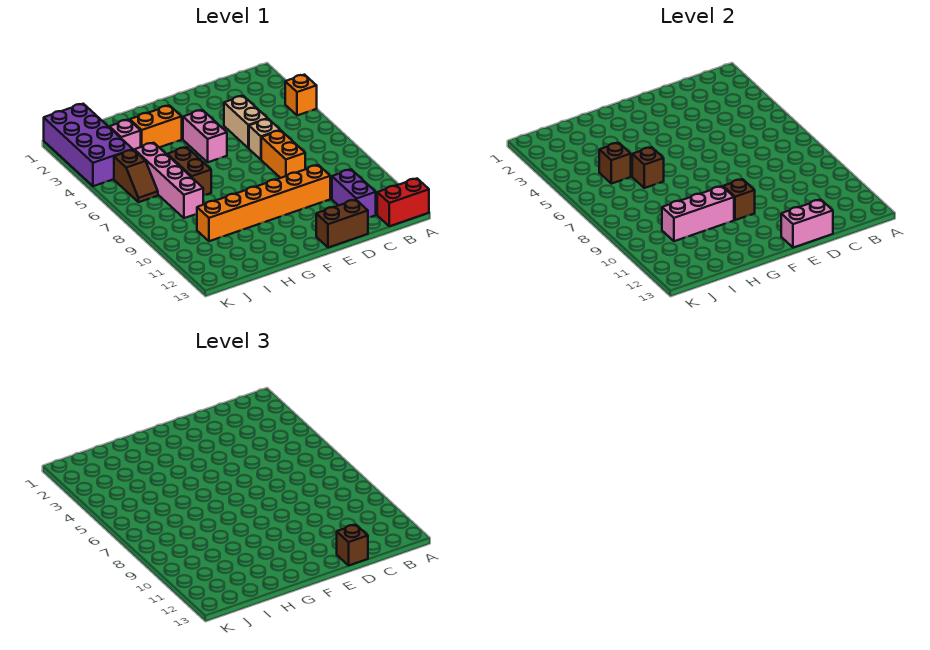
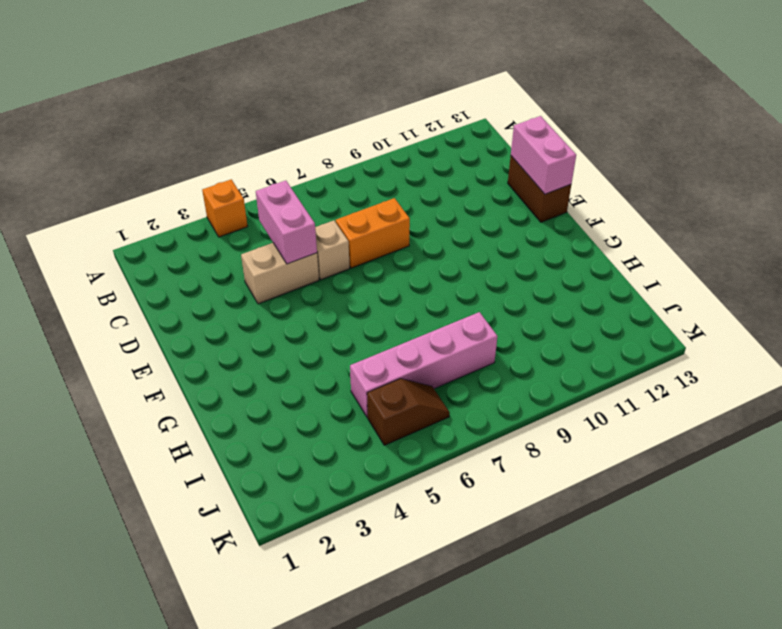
pink brick C5:D5 level 2 -> pink brick F4:F5 level 1
none -> red brick A13:B13 level 1
none -> purple brick C11:C12 level 1
none -> orange brick D10:I10 level 1

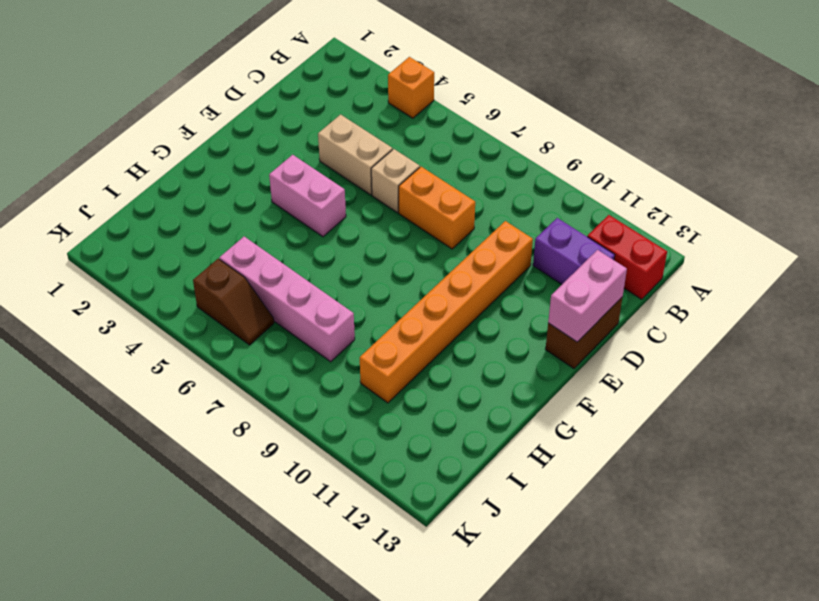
red brick B12:B13 level 1 -> red brick A13:B13 level 1
none -> orange brick G3:H3 level 1
none -> brown brick H6:H7 level 1
none -> pink brick I3 level 1

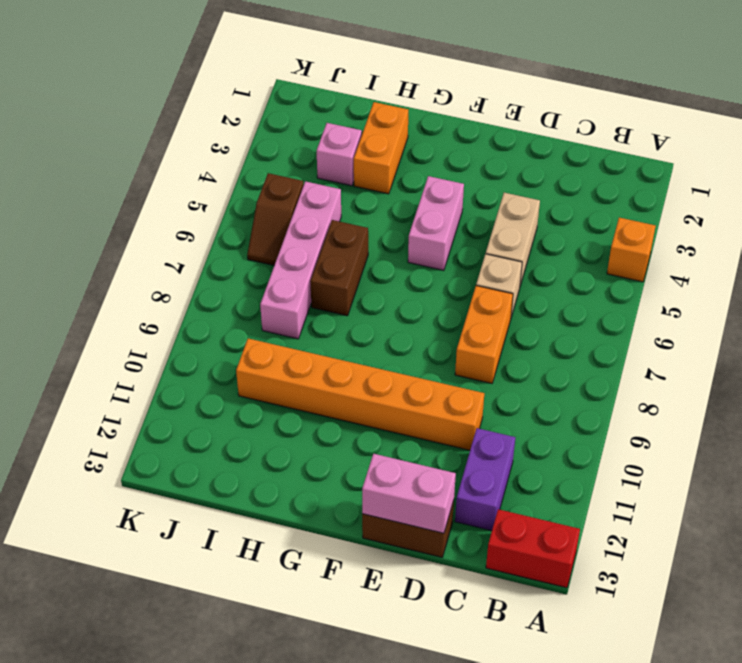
orange brick H2:H3 level 1 -> orange brick G3:H3 level 1
none -> purple brick J1:K4 level 1
none -> brown brick F10 level 2
none -> pink brick G10:I10 level 2

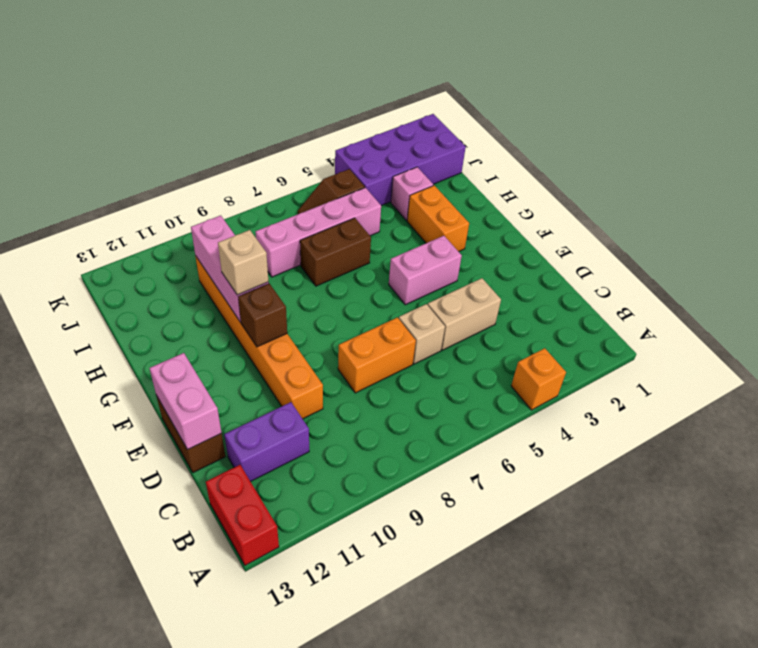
tan brick G10 level 3 -> none
none -> brown brick H6 level 2
none -> brown brick I5 level 2
none -> brown brick D13 level 3

